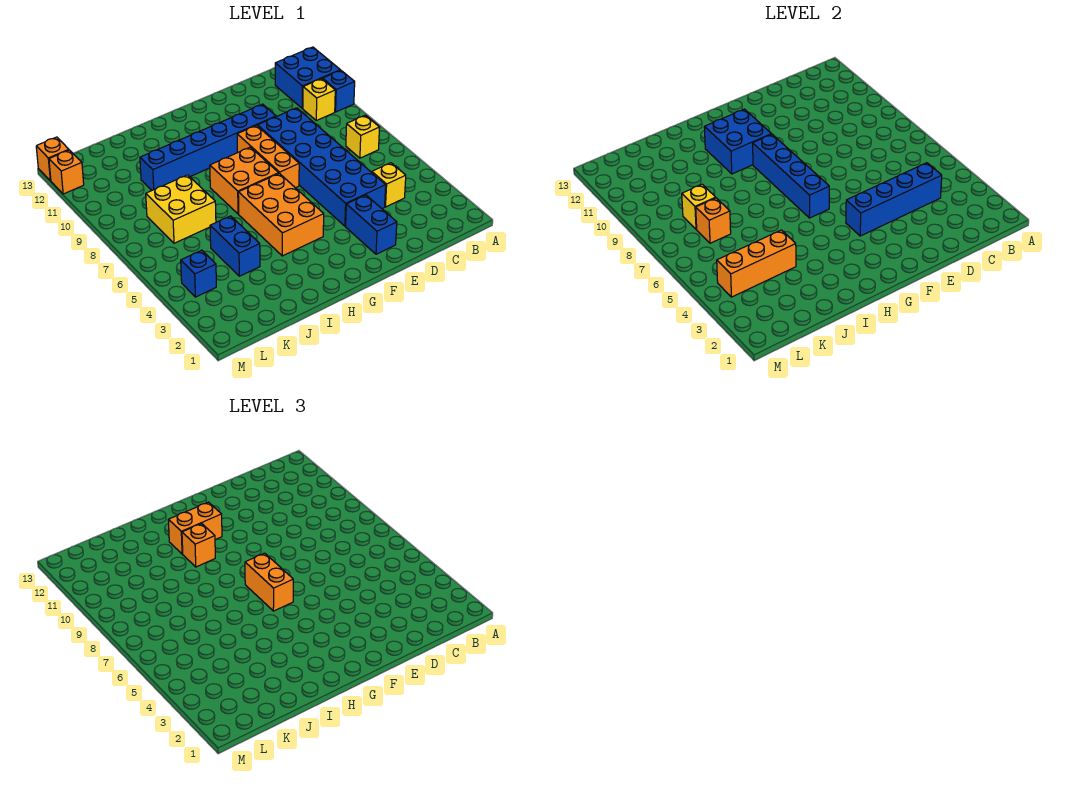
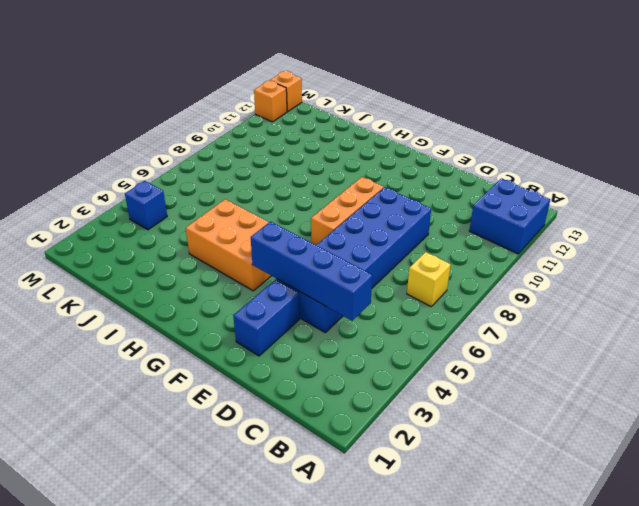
orange brick G4:I5 level 1 -> orange brick G4:H6 level 1
none -> blue brick A10 level 1
none -> yellow brick B10 level 1
none -> yellow brick C4 level 1

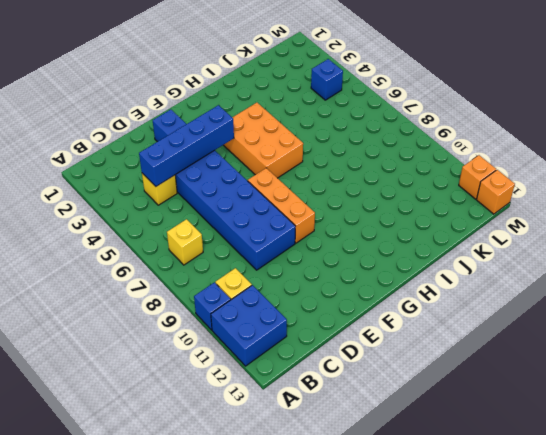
none -> blue brick E10:J10 level 1
none -> orange brick G7:H8 level 1
none -> blue brick J4:J5 level 1

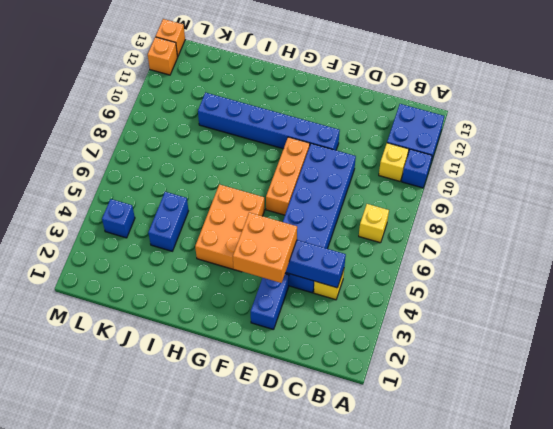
orange brick E3:F4 level 3 -> orange brick G7:H8 level 1
none -> yellow brick J7:K8 level 1
none -> blue brick G6:G9 level 2
none -> blue brick G10:H11 level 2

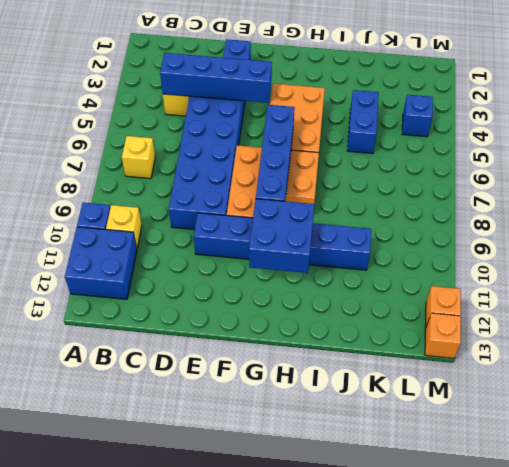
none -> yellow brick J7:K8 level 1
none -> orange brick J4:L4 level 2
none -> orange brick K7 level 2

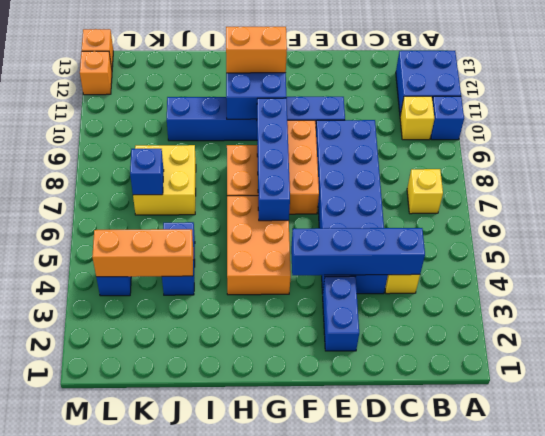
blue brick K7 level 2 -> orange brick K7 level 2
none -> yellow brick K8 level 2
none -> orange brick G6:G7 level 3
none -> orange brick H10 level 3

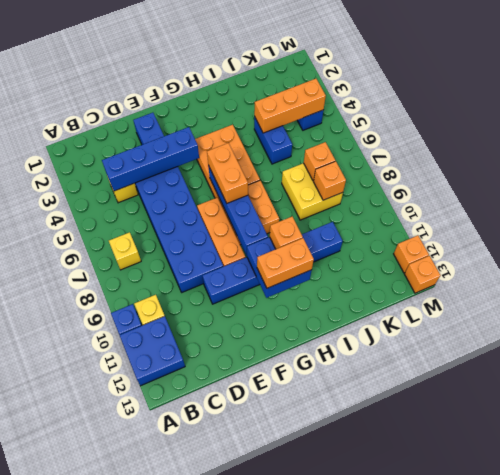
orange brick K8 level 2 -> yellow brick K8 level 2

